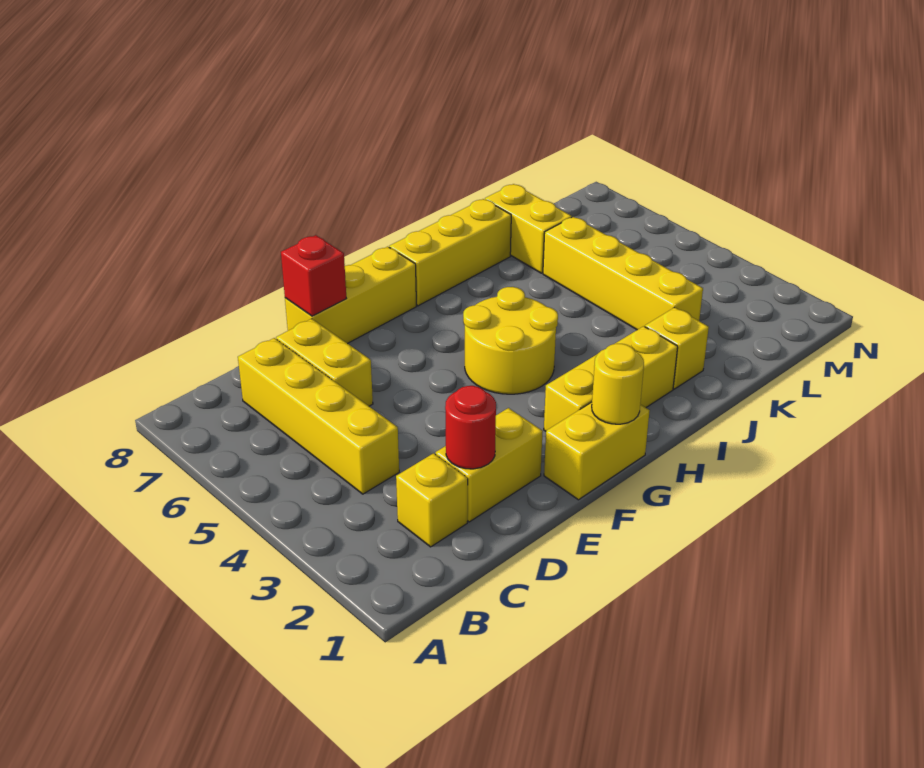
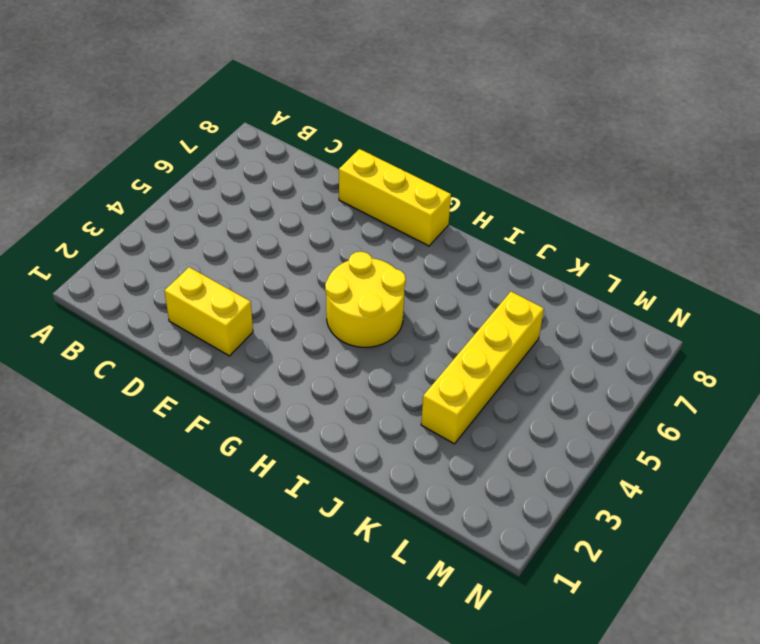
none -> yellow brick C2 level 1
none -> yellow brick C4:C7 level 1
none -> yellow brick D6:D7 level 1

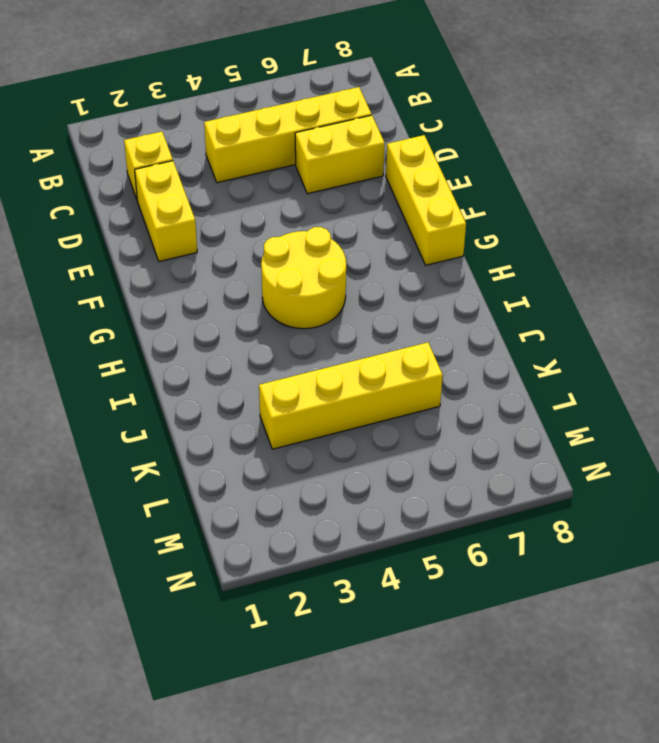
none -> yellow brick F1:G1 level 1
none -> yellow brick G2:I2 level 1
none -> yellow brick H8:J8 level 1

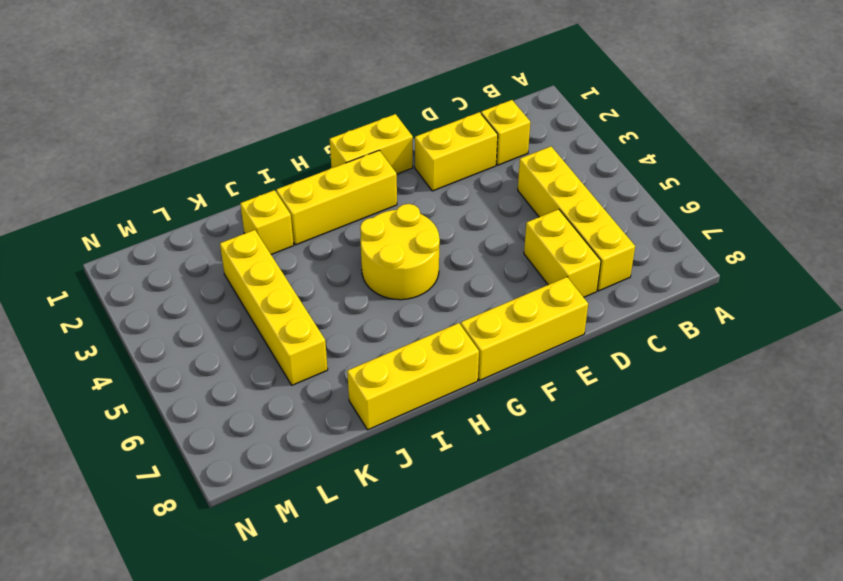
none -> yellow brick K7:K8 level 1
none -> red round brick D2 level 2
none -> red brick E8 level 2

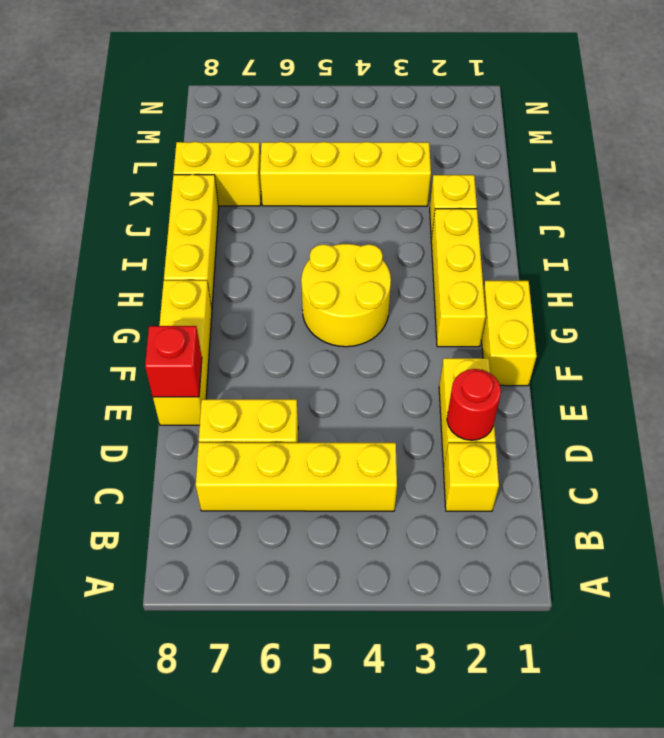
none -> yellow round brick G1 level 2

